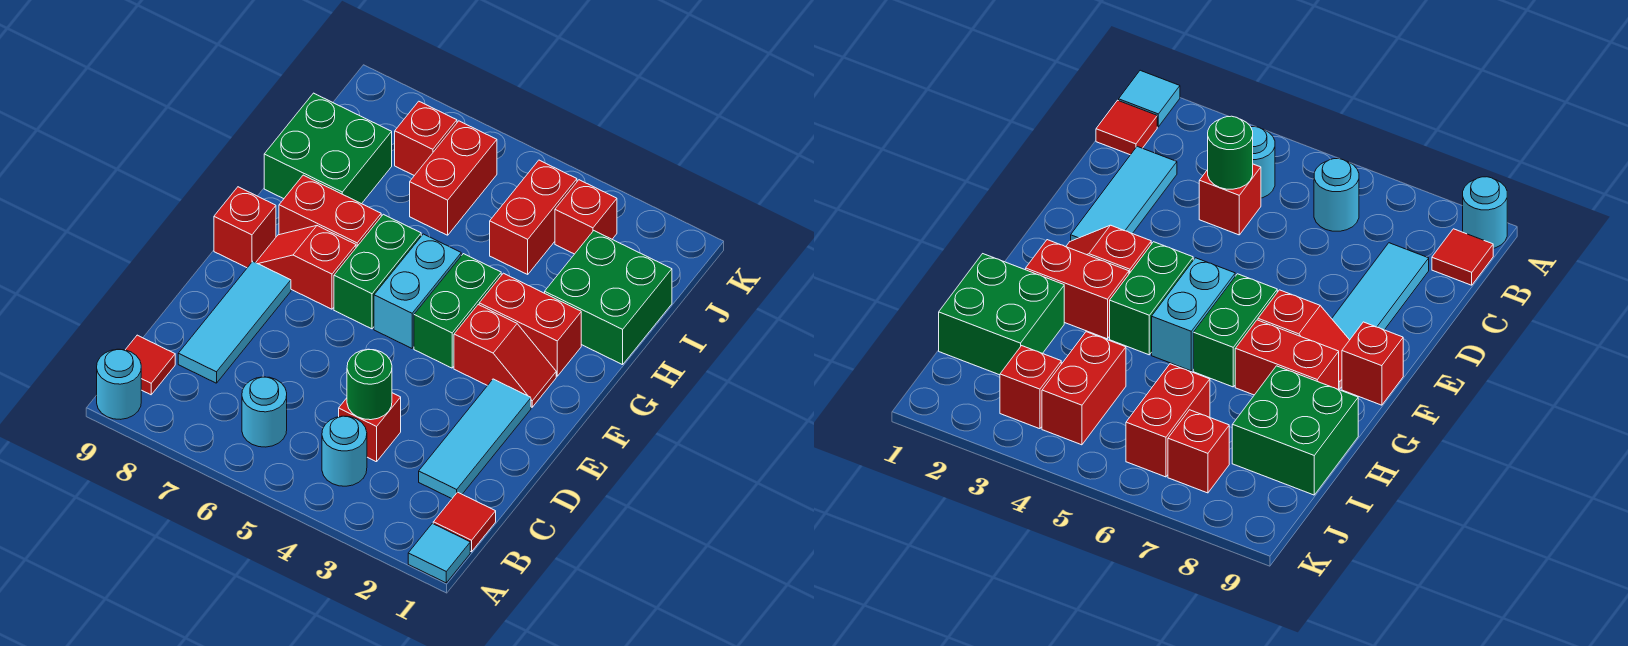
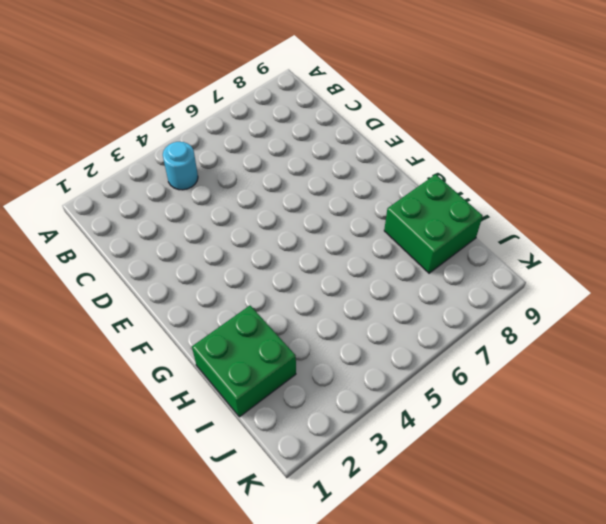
none -> cyan tile A1 level 1
none -> cyan round brick A9 level 1
none -> red tile B1 level 1

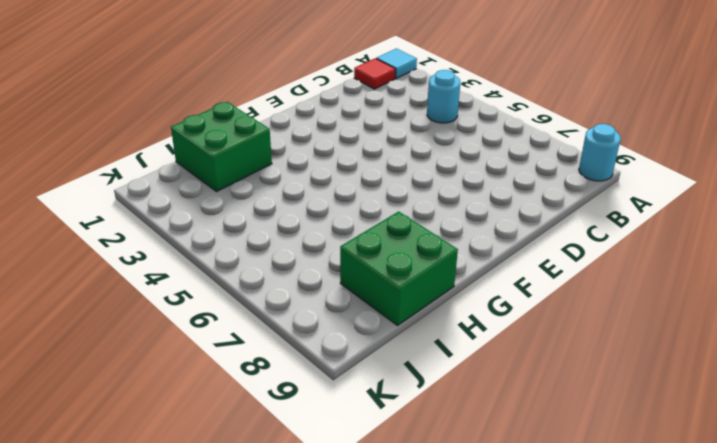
none -> cyan round brick B6 level 1
none -> red tile B9 level 1
none -> cyan tile C2:E2 level 1

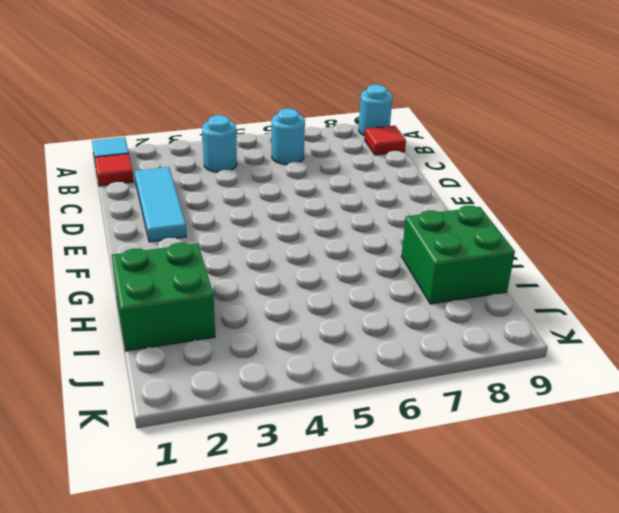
none -> red brick C4 level 1
none -> cyan tile C8:E8 level 1
none -> red slope F2:F3 level 1 top 3

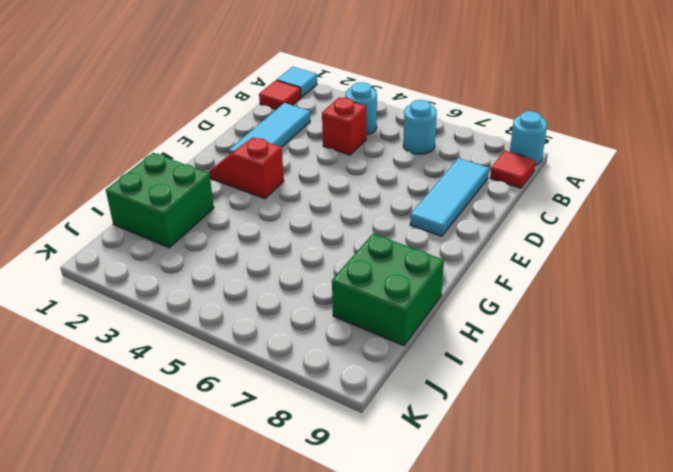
none -> green brick F4:G4 level 1
none -> cyan brick F5:G5 level 1
none -> green brick F6:G6 level 1

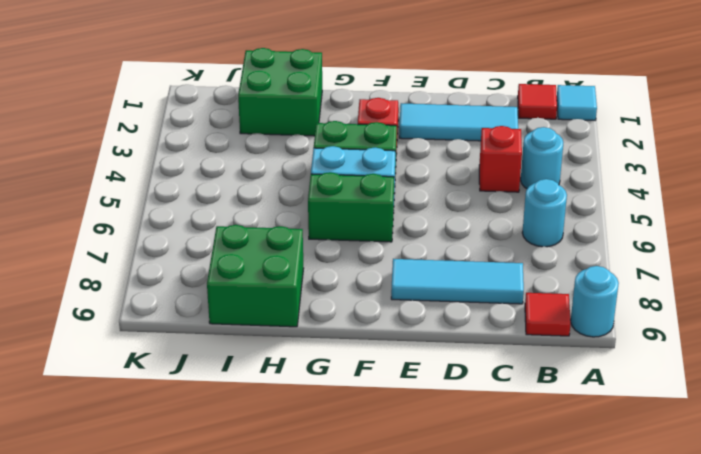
none -> red slope F7:F8 level 1 top 7
none -> red brick F9 level 1
none -> red brick G2:G3 level 1

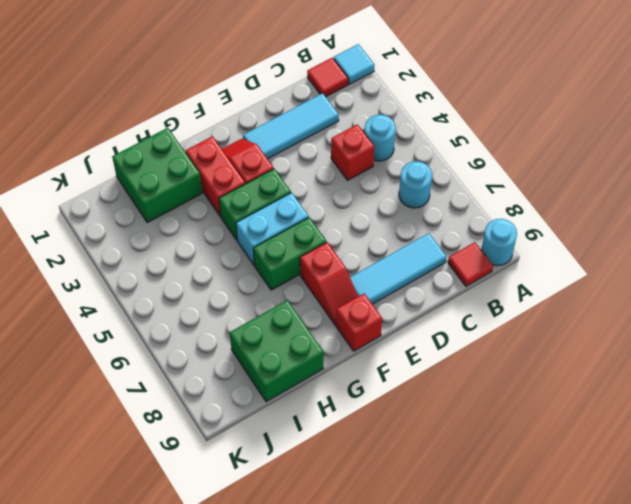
none -> red brick G7:G8 level 1
none -> red brick I4:J4 level 1
none -> red brick I6:J6 level 1

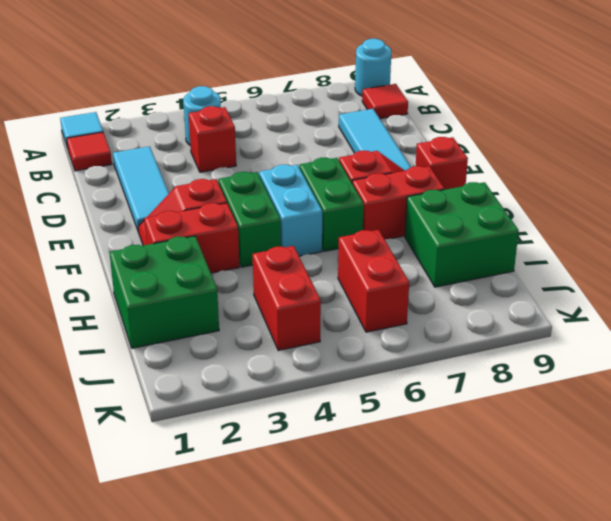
none -> cyan round brick B6 level 1
none -> red brick J3 level 1
none -> red brick J7 level 1

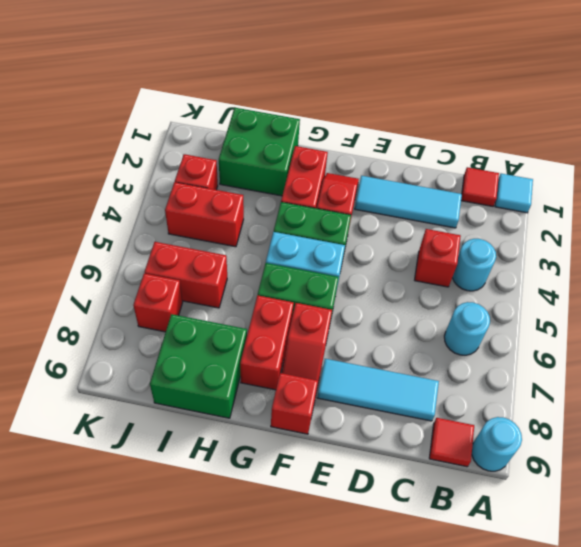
none -> green round brick C4 level 2

